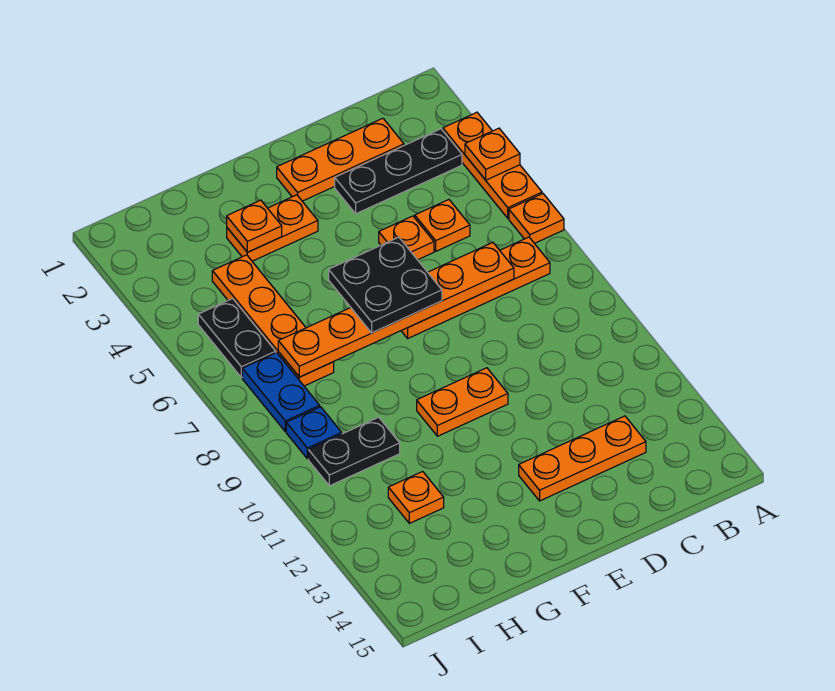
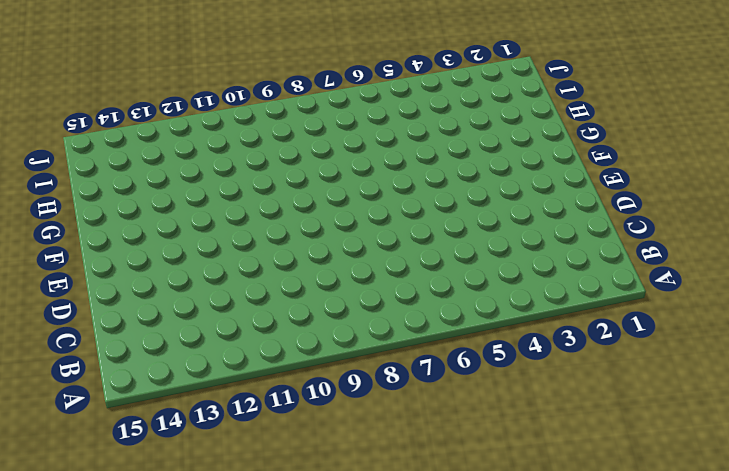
none -> orange plate A3:A5 level 1
none -> orange plate A6 level 1
none -> black plate B3:D3 level 1

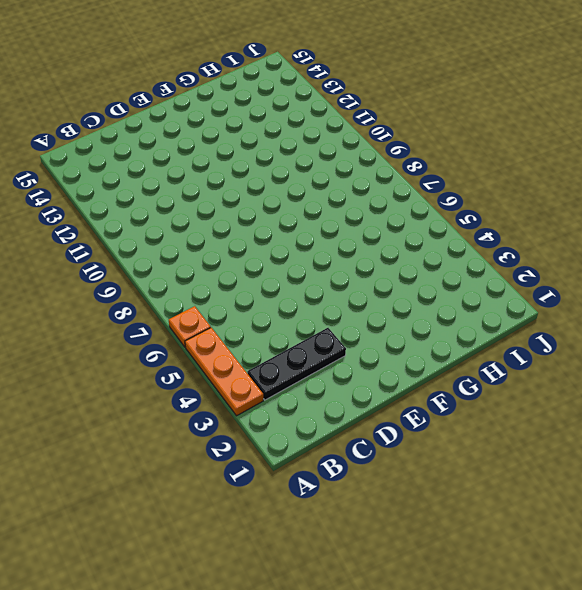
none -> orange plate B7:E7 level 1
none -> orange plate C2:E2 level 1
none -> orange plate C5 level 1

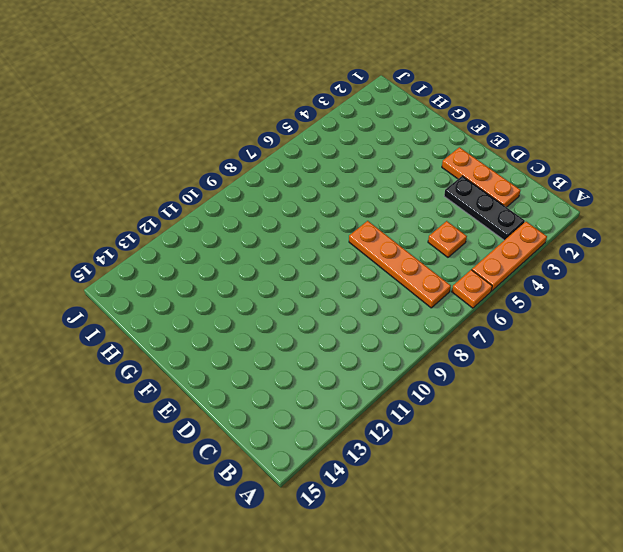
none -> orange plate C13:E13 level 1
none -> orange plate D5 level 1
none -> orange plate E10:F10 level 1

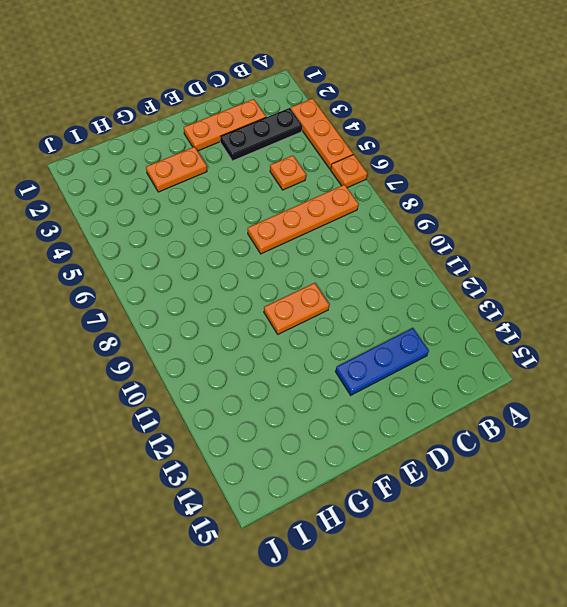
blue plate C13:E13 level 1 -> orange plate C13:E13 level 1
none -> orange plate D5 level 1
none -> orange plate H4:H7 level 1
none -> black plate H10:I10 level 1

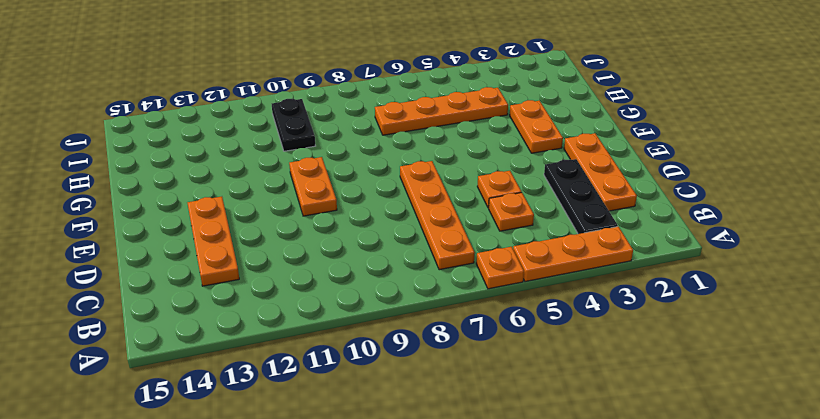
none -> orange plate H12 level 1
none -> black plate I5:I6 level 1
none -> blue plate I7:I8 level 1

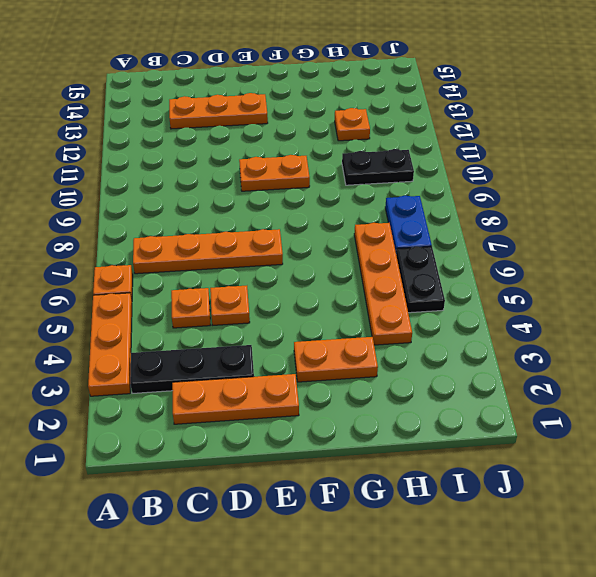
none -> blue plate I9 level 1
none -> orange plate A4 level 2
none -> orange plate C7:H7 level 2

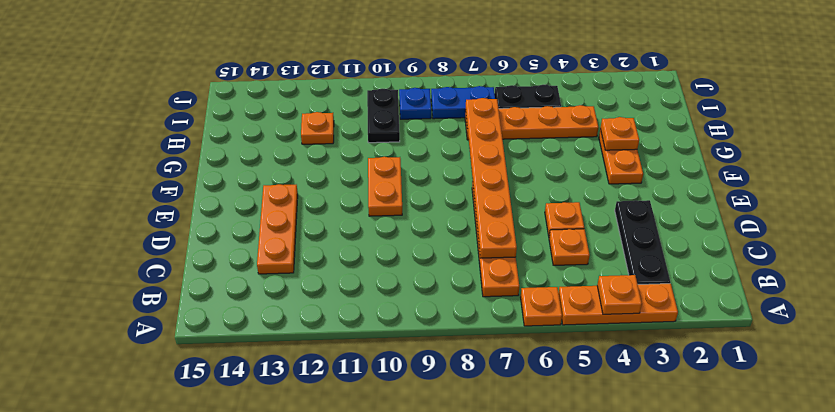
none -> orange plate C2:E2 level 1
none -> black plate E6:F7 level 3

